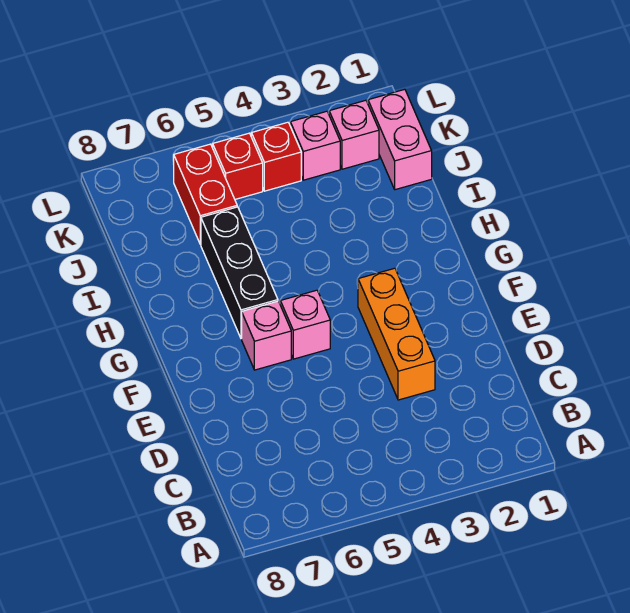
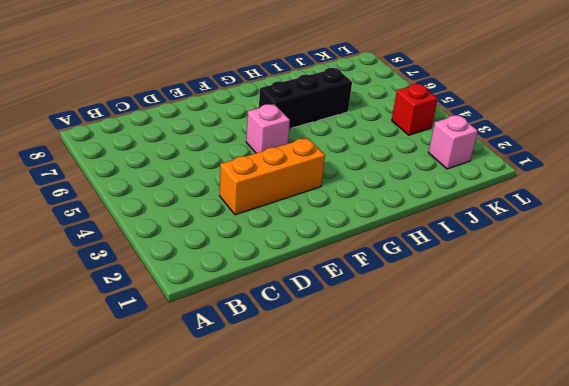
none -> pink brick F6 level 1
none -> pink brick J1:K1 level 1

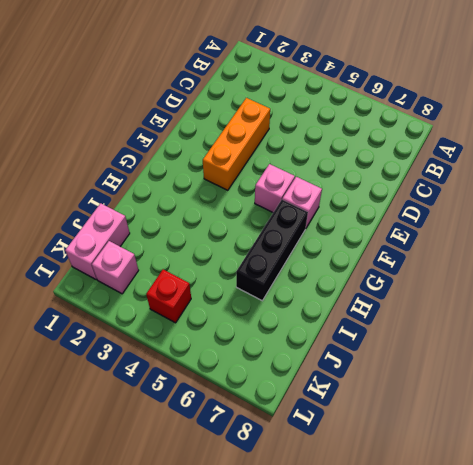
none -> red brick J6:K6 level 1
none -> pink brick K3 level 1

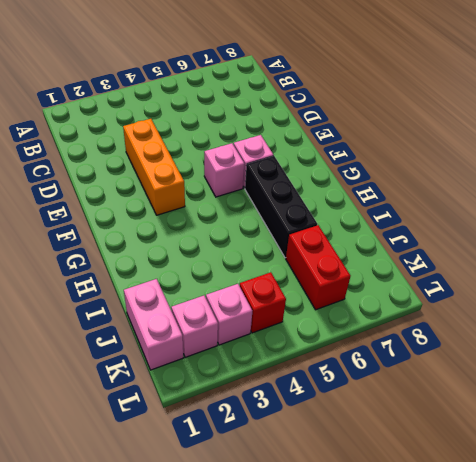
none -> red brick K5 level 1

